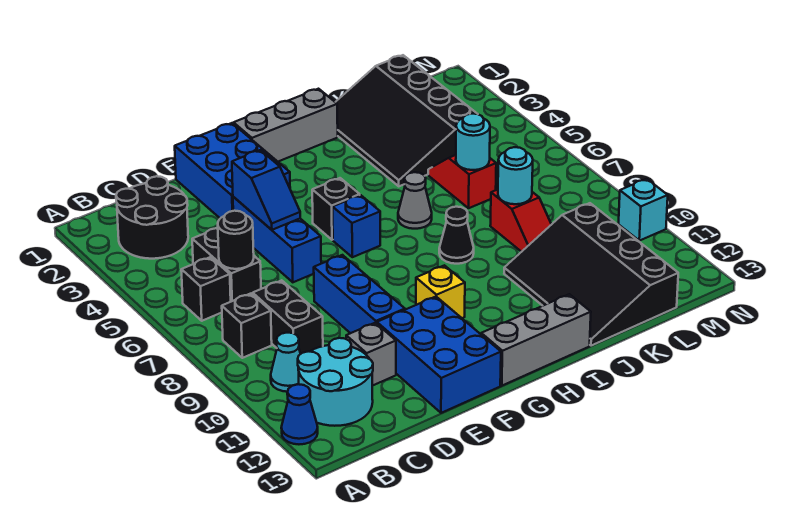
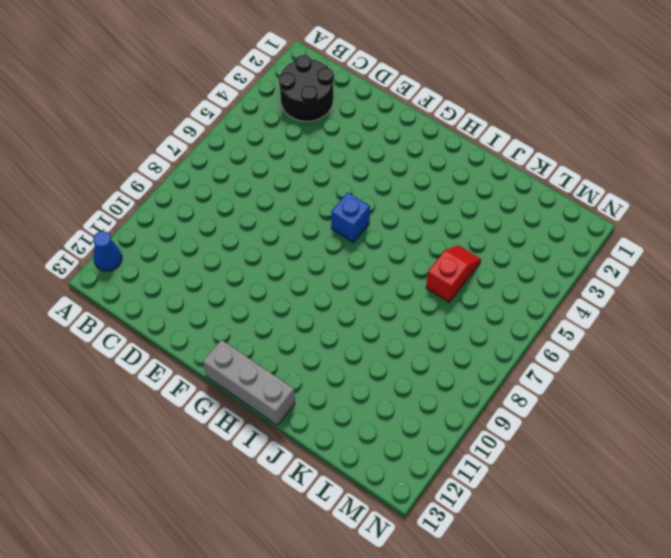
none -> black brick B6 level 1
none -> black brick B8 level 1
none -> cyan cone B10 level 1

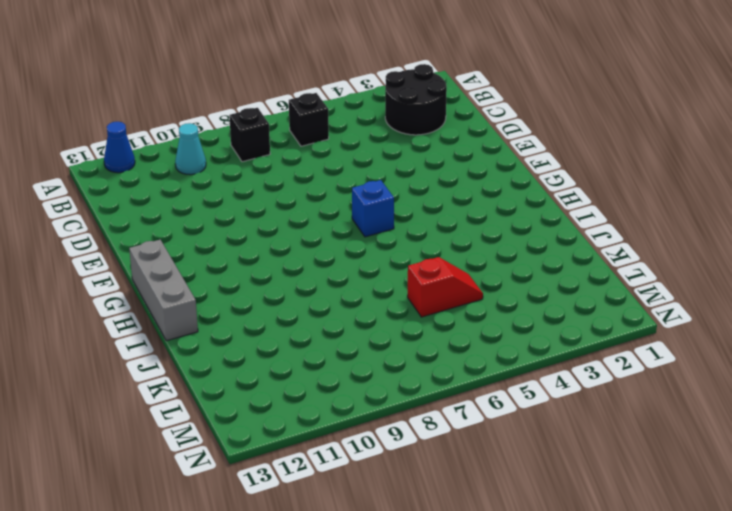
none -> cyan round brick B11:C12 level 1
none -> black brick C5:C6 level 1
none -> black brick C8:C9 level 1

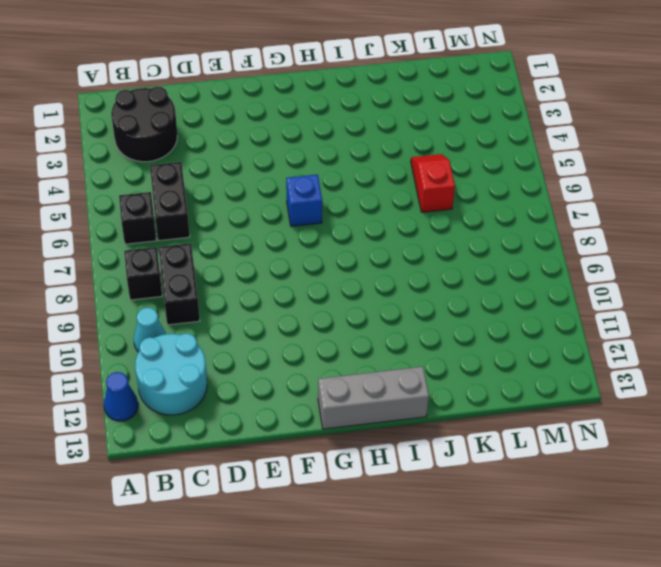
none -> grey brick D11 level 1
none -> blue brick E1:F3 level 1
none -> blue brick E4:E6 level 1

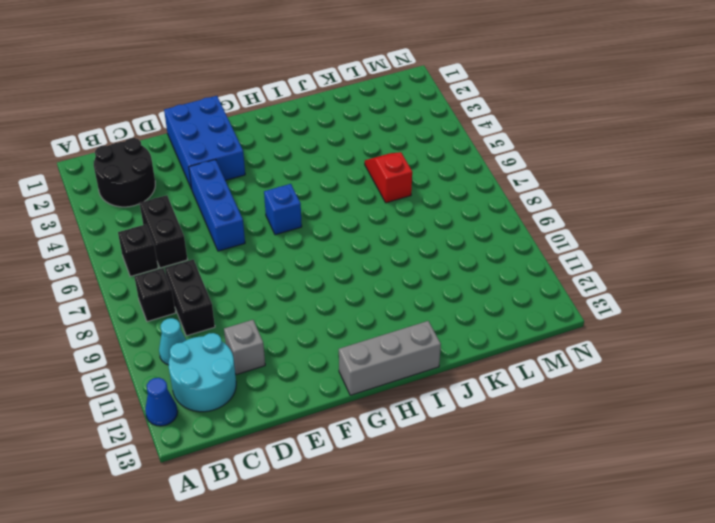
none -> blue brick E8:E10 level 1
none -> blue brick E11:F13 level 1
none -> grey brick G1:I1 level 1

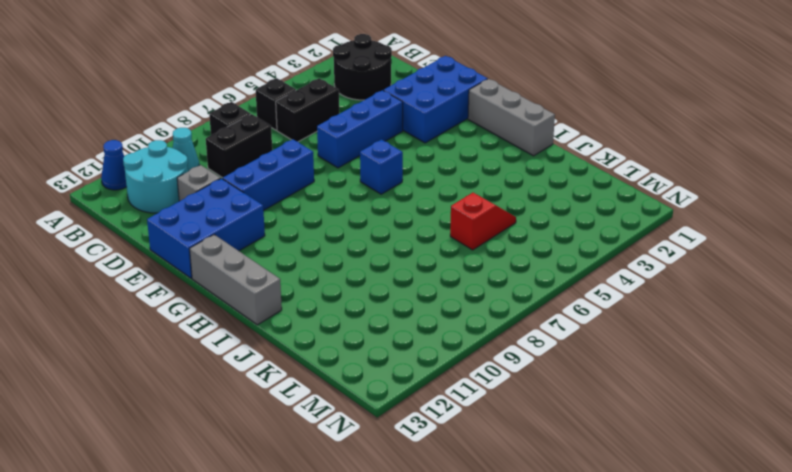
none -> black brick G5 level 1
none -> yellow brick G10 level 1
none -> grey cone I6 level 1

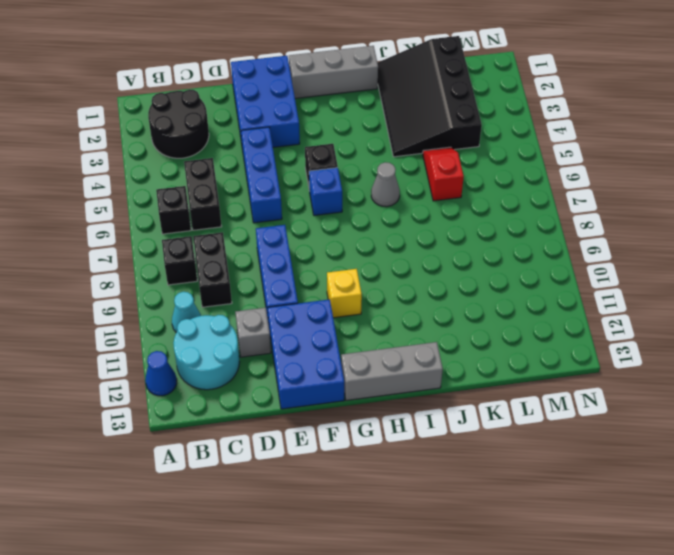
none -> black cone I8 level 1
none -> black slope J10:L13 level 1 top L
none -> red slope K8:K9 level 1 top 8

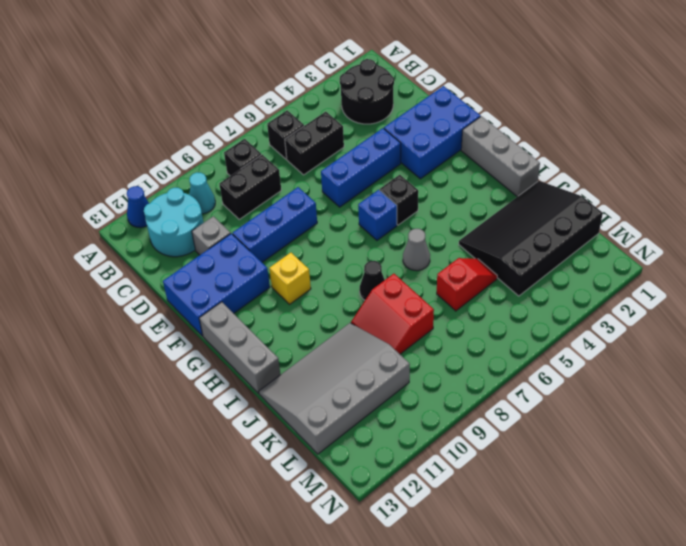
red slope J8:K9 level 1 top 8 -> red slope K8:K9 level 1 top 8
grey slope J10:L13 level 1 top L -> black slope J10:L13 level 1 top L
none -> cyan brick N10 level 1
none -> black round brick C6 level 2
none -> blue slope E4:E5 level 2 top 4

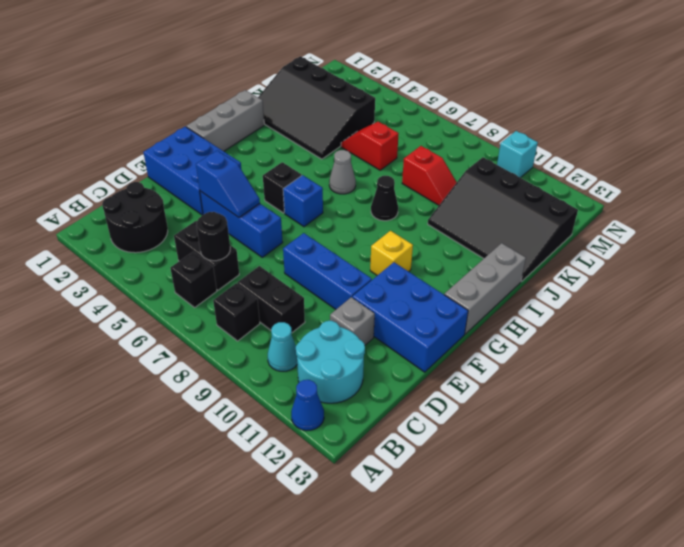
none -> cyan round brick K6 level 2
none -> cyan round brick K8 level 2

